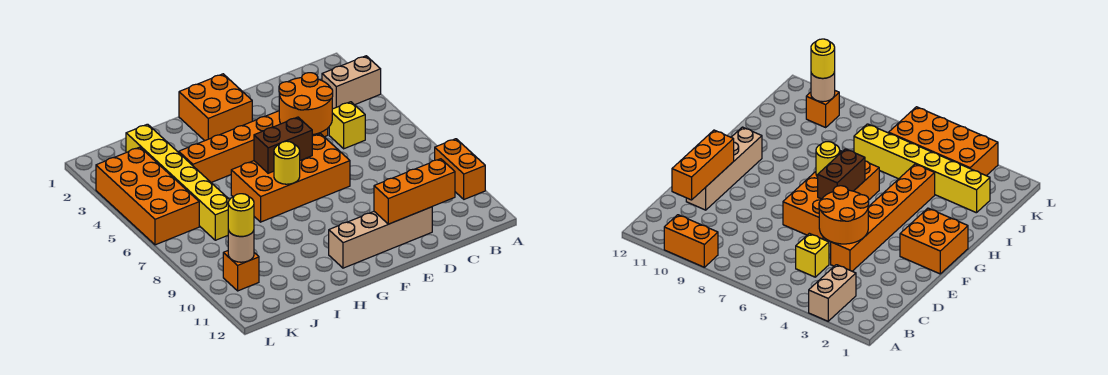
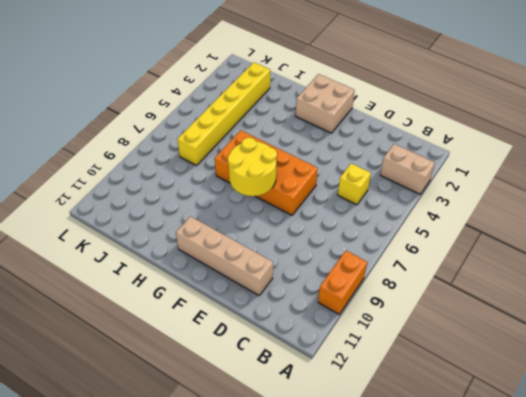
tan brick F1:G2 level 1 -> orange brick F1:G2 level 1
yellow round brick F7:G8 level 2 -> yellow round brick G7 level 2
none -> orange brick D4:I4 level 1
none -> orange brick K3:L6 level 1
none -> orange brick K10 level 1

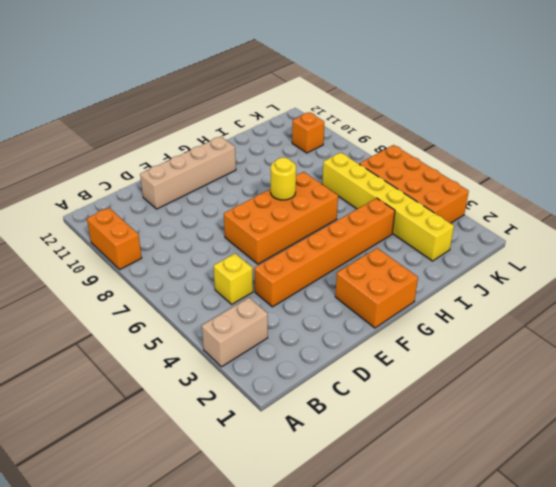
none -> orange brick C11:E11 level 2
none -> orange round brick D4:E5 level 2
none -> brown brick F6:G6 level 2

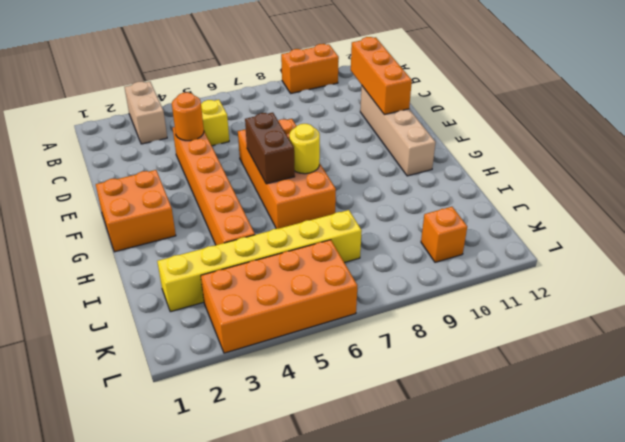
orange round brick D4 level 2 -> orange round brick D4:E5 level 2
none -> tan round brick K10 level 2
none -> yellow round brick K10 level 3

